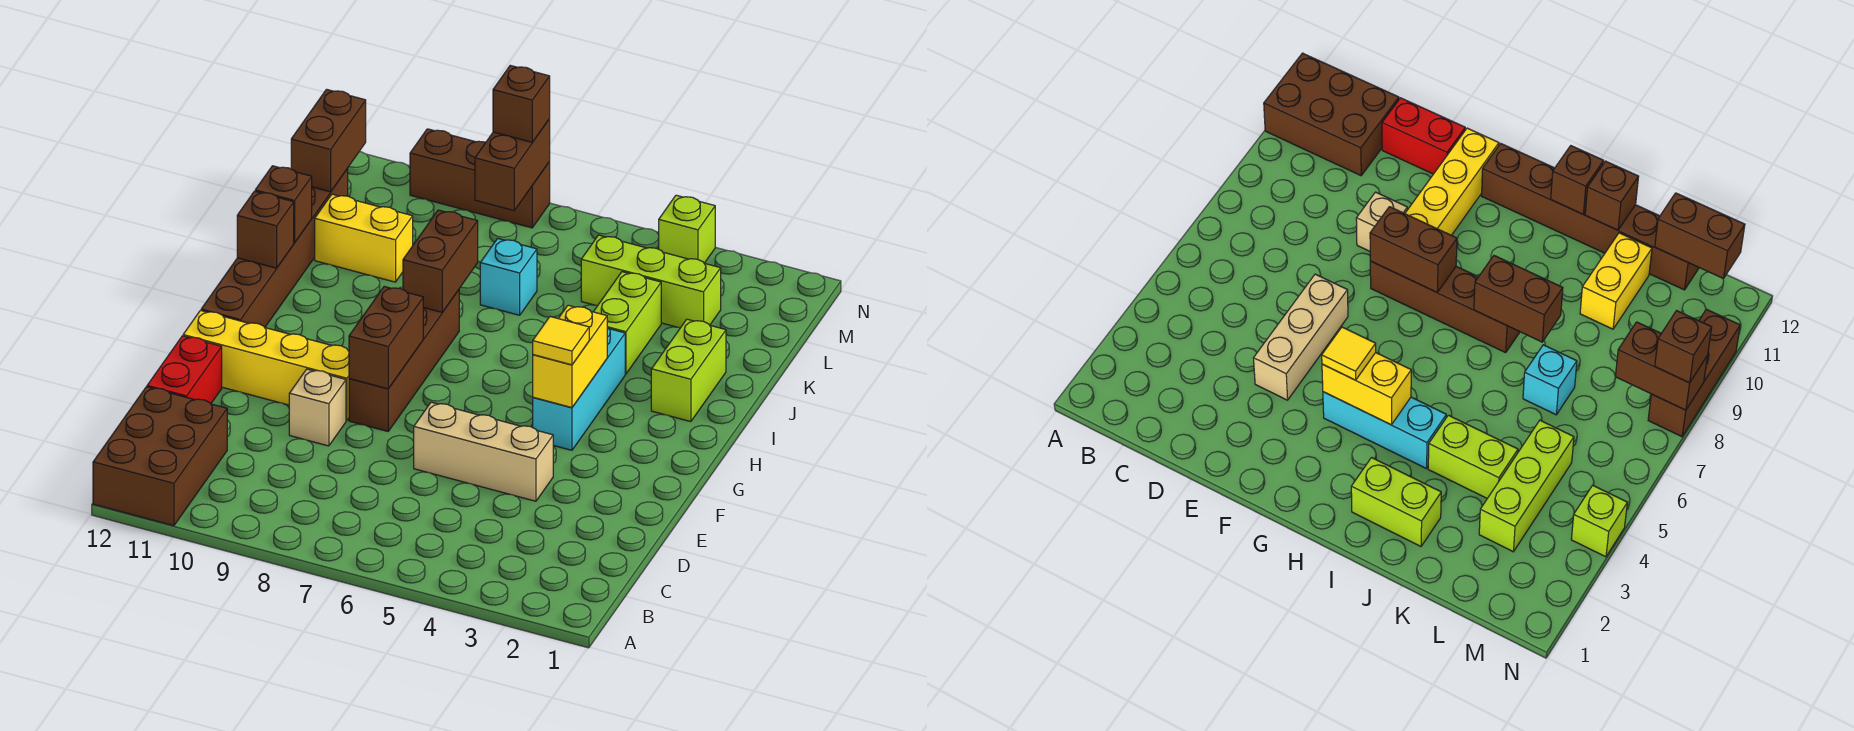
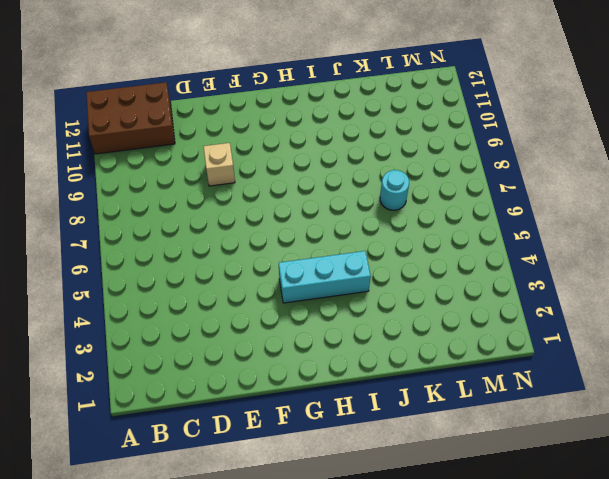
cyan round brick K7 level 1 -> cyan brick K7 level 1
none -> red brick D12:E12 level 1
none -> tan brick E4:E6 level 1
none -> brown brick F8:I8 level 1

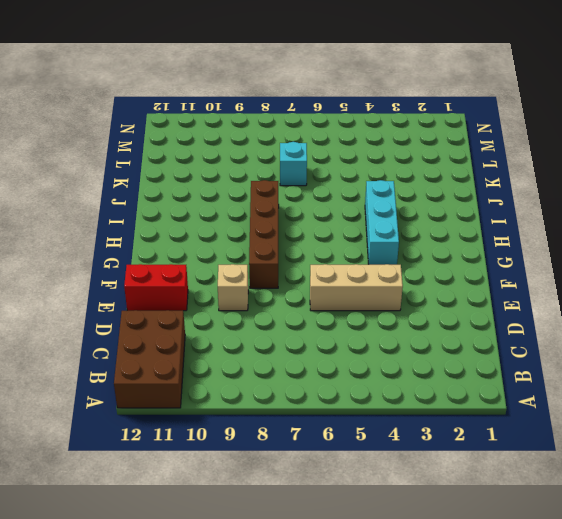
red brick E11:E12 level 1 -> red brick D12:E12 level 1
none -> yellow brick F9:F12 level 1
none -> brown brick G12:L12 level 1
none -> lime brick I2:J2 level 1

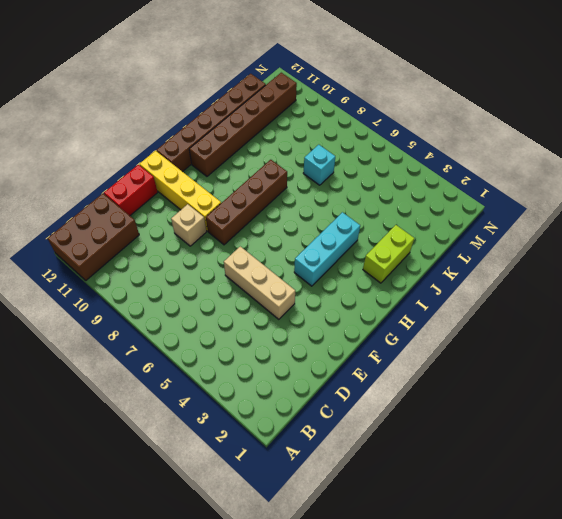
brown brick H11:M11 level 1 -> yellow brick K10:K11 level 1
none -> lime brick J4:K4 level 1
none -> lime brick L3:L5 level 1
none -> lime brick N4 level 1

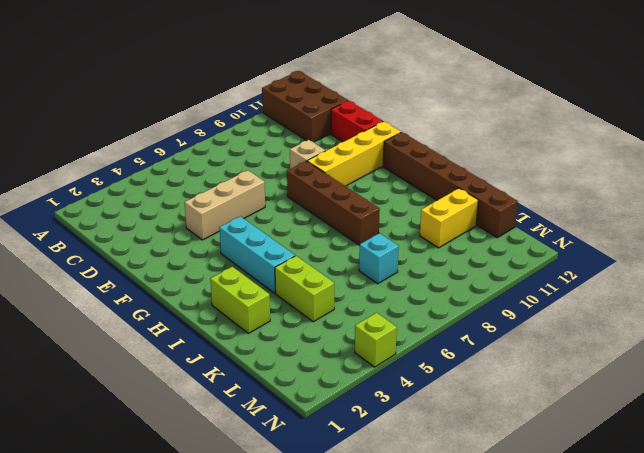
none -> lime brick L3:L5 level 1
none -> brown brick N8:N10 level 1
none -> brown brick F8:G8 level 2

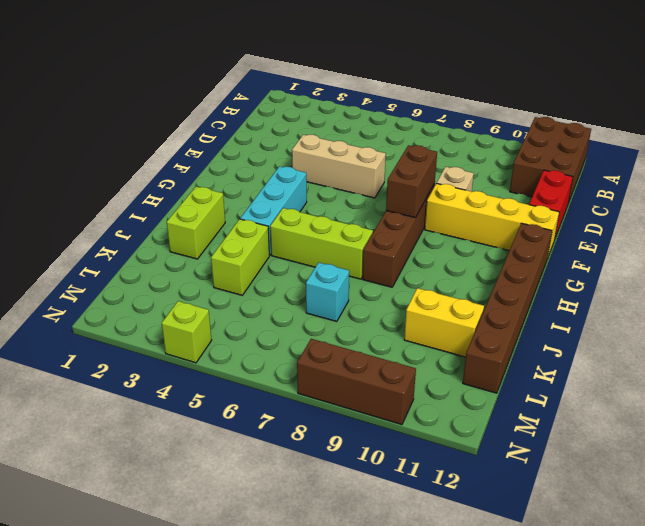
lime brick I5:I7 level 1 -> lime brick L3:L5 level 1
none -> yellow brick G4:H4 level 2
none -> brown brick I8:J8 level 2
none -> brown brick I12 level 2

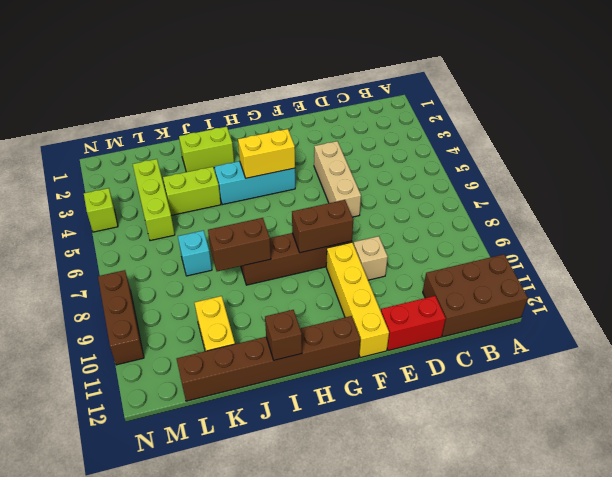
none -> brown brick J12 level 2
none -> brown brick L12:M12 level 2
none -> brown brick M8:N8 level 2

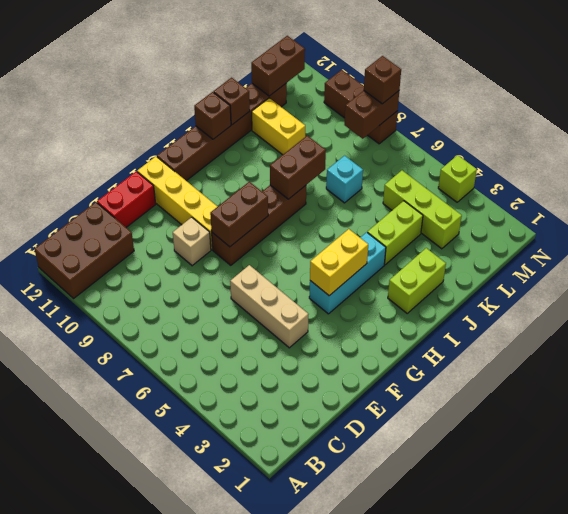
none -> yellow tile G4 level 3

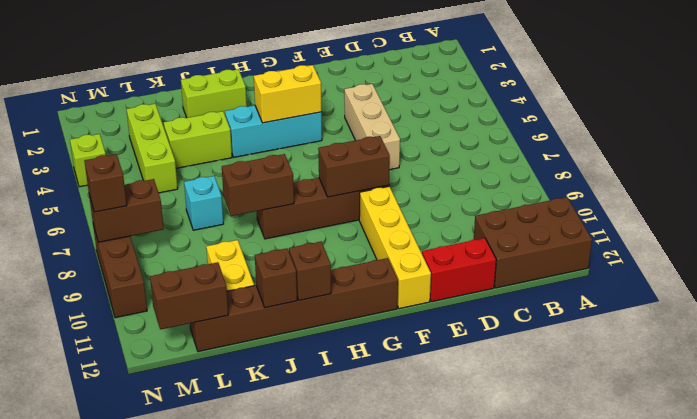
none -> tan brick E9 level 1
none -> yellow tile G4 level 3

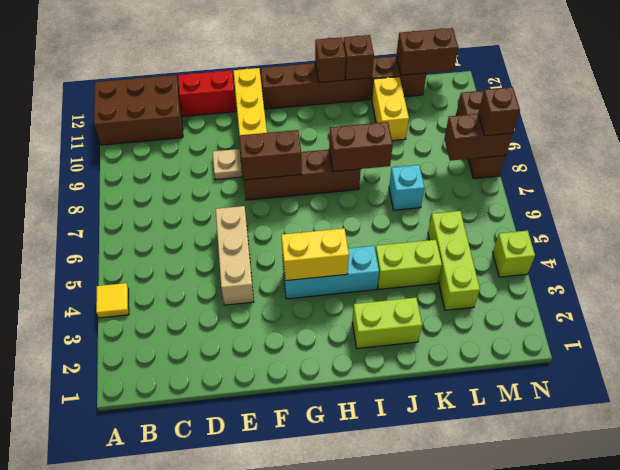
yellow tile A4 level 1 -> yellow tile G4 level 3
tan plate E9 level 1 -> tan brick E9 level 1

